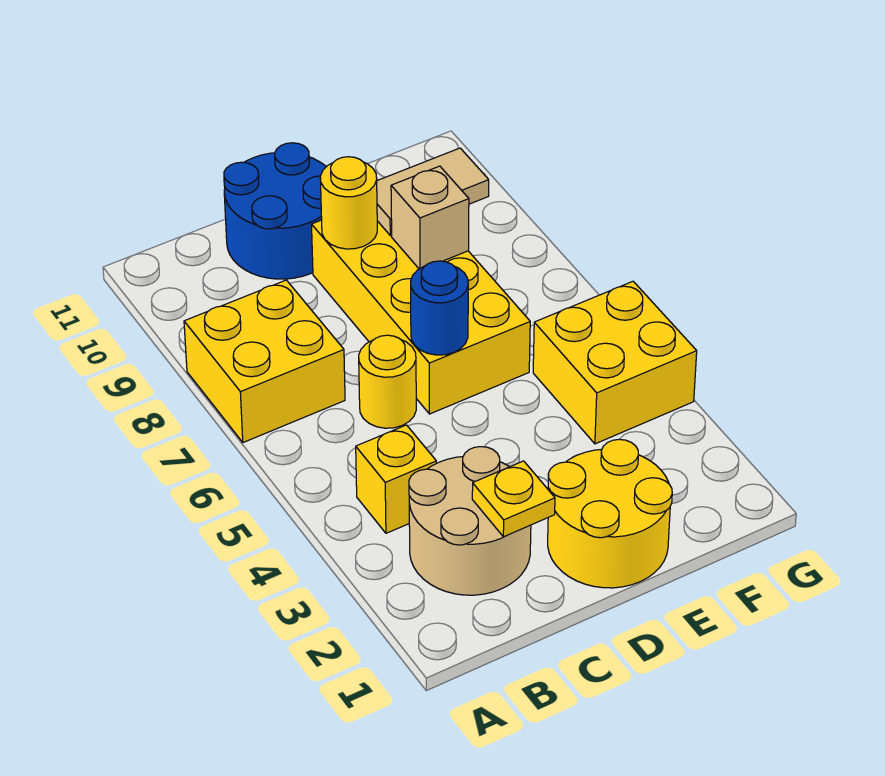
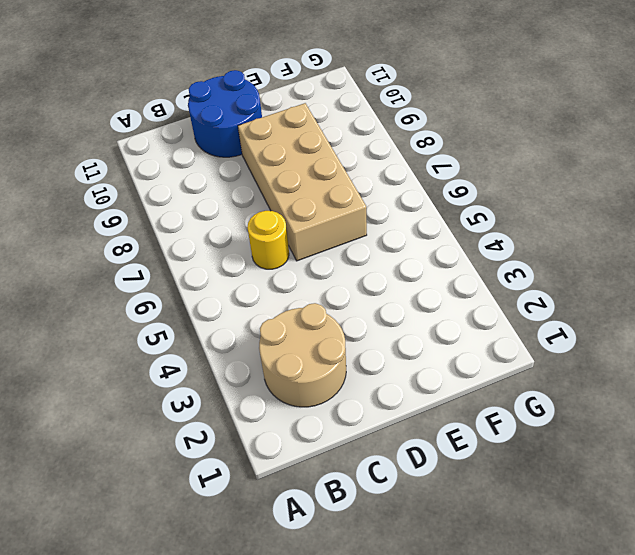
tan brick D6:E9 level 1 -> yellow brick D6:E9 level 1
none -> yellow brick A7:B8 level 1
none -> yellow brick B4 level 1
none -> yellow round brick D1:E2 level 1

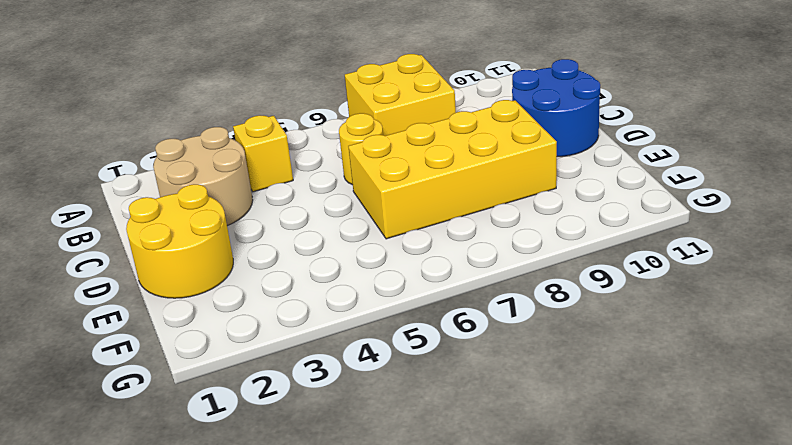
none -> yellow brick F4:G5 level 1
none -> yellow plate C2 level 2
none -> blue round brick D6 level 2

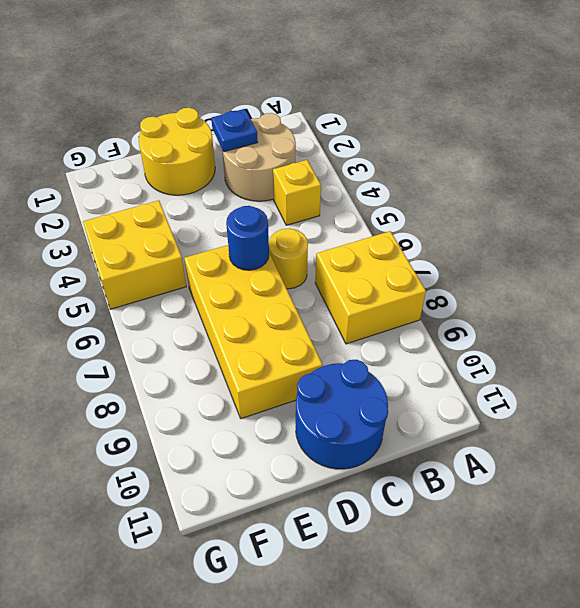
blue plate C2 level 2 -> yellow plate C2 level 2
none -> yellow round brick D9 level 2
none -> tan brick E8 level 2
none -> tan tile E9:F9 level 2

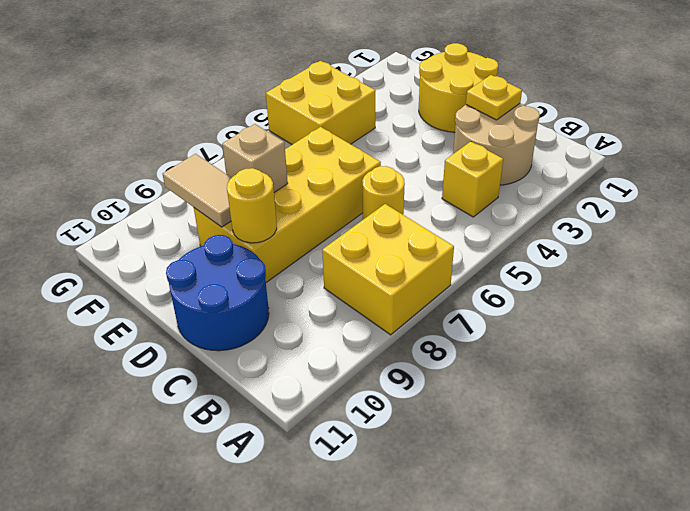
none -> blue round brick D6 level 2

